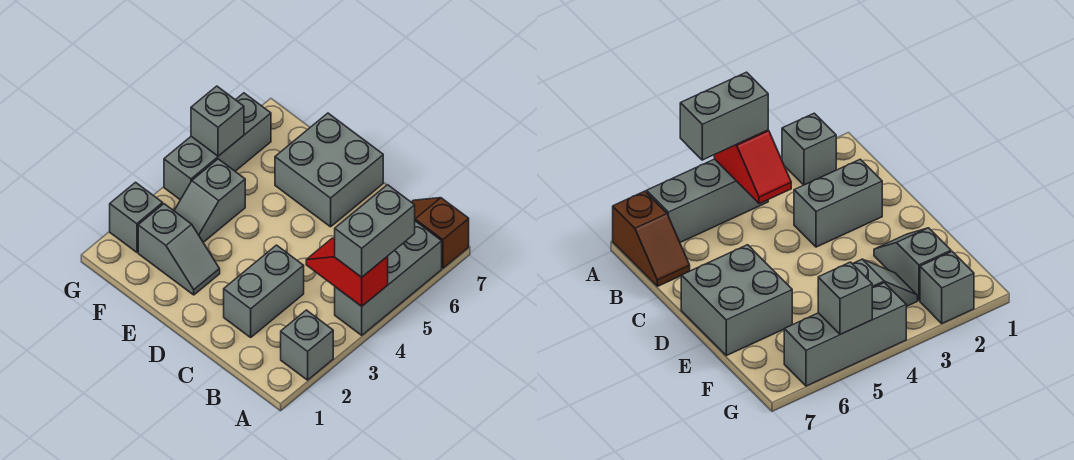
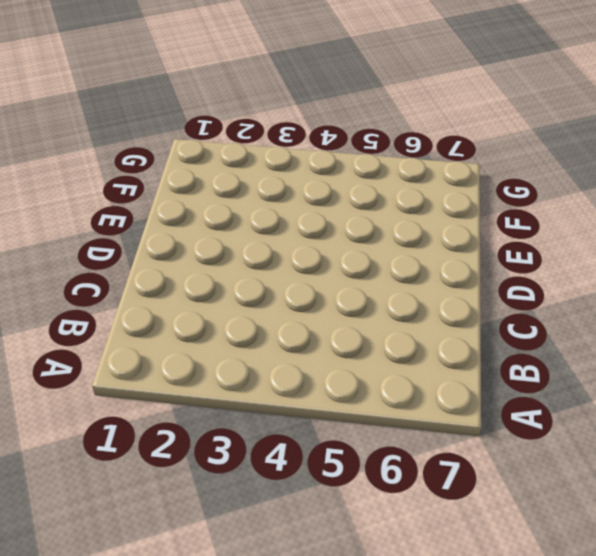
none -> grey brick A2 level 1
none -> grey brick A4:A6 level 1
none -> brown slope A7:B7 level 1 top A

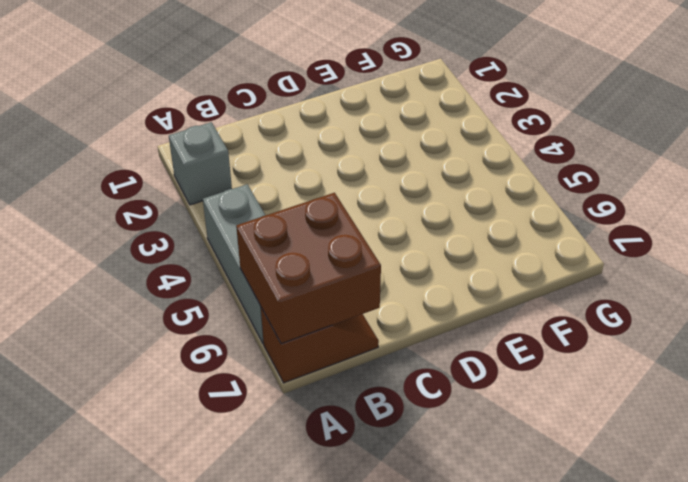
brown brick A6:B7 level 2 -> none
none -> grey brick C2:C3 level 1
none -> grey brick D6:E7 level 1
none -> grey slope E2:F2 level 1 top F

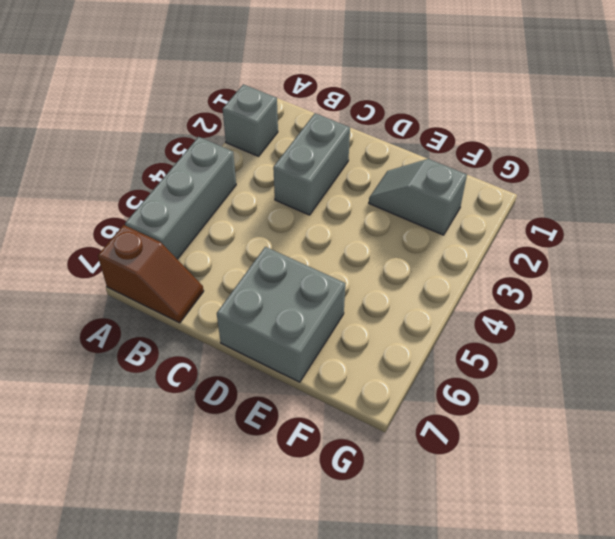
none -> grey slope F3:F4 level 1 top 4
none -> grey brick G2 level 1
none -> grey brick G4:G6 level 1

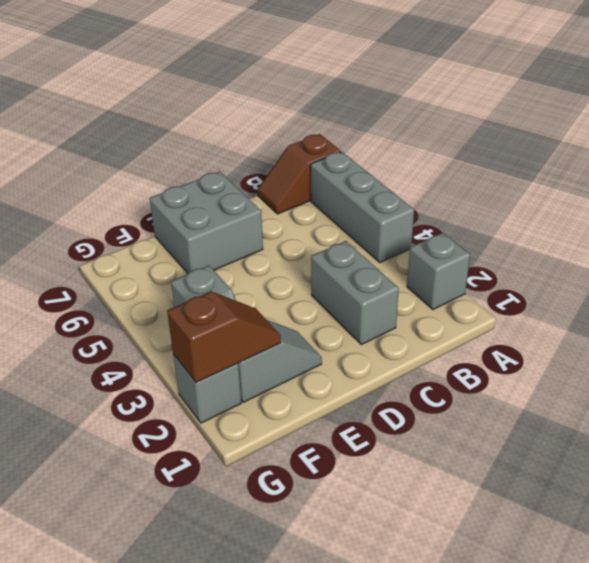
brown slope F2:G2 level 2 top G -> none
none -> grey brick G4:G6 level 1
none -> red slope A4:B4 level 2 top A
none -> grey brick G5 level 2

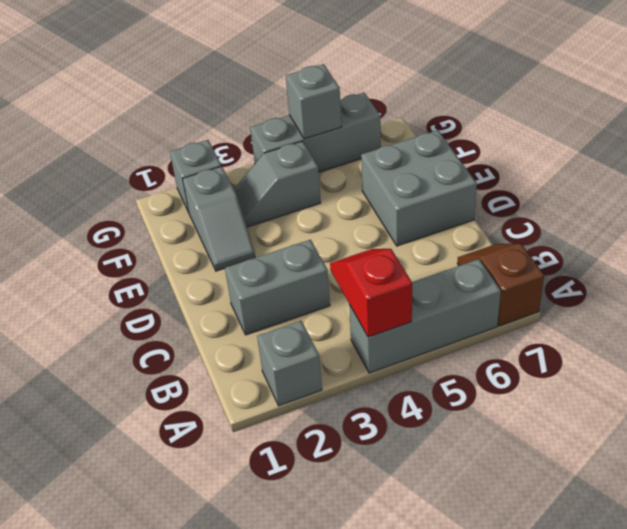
none -> grey brick A4:A5 level 3

